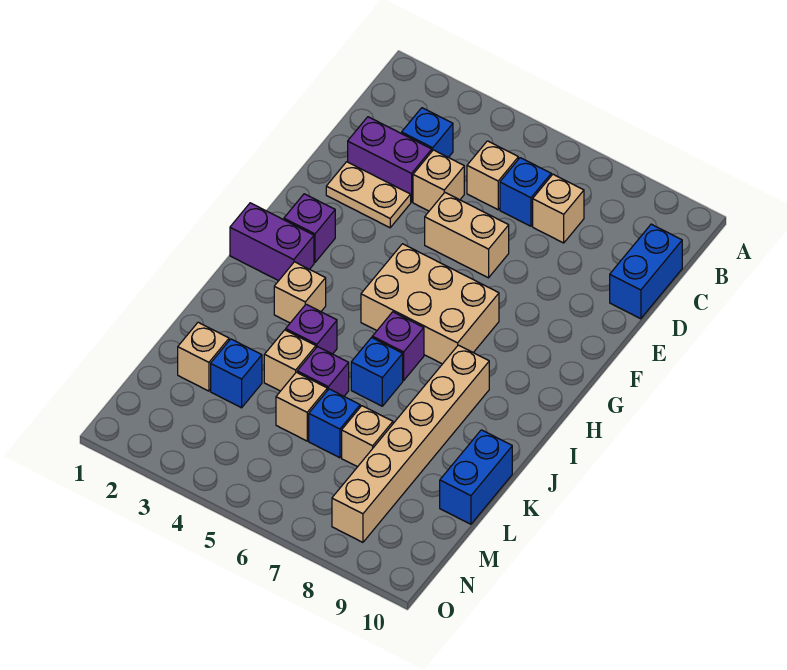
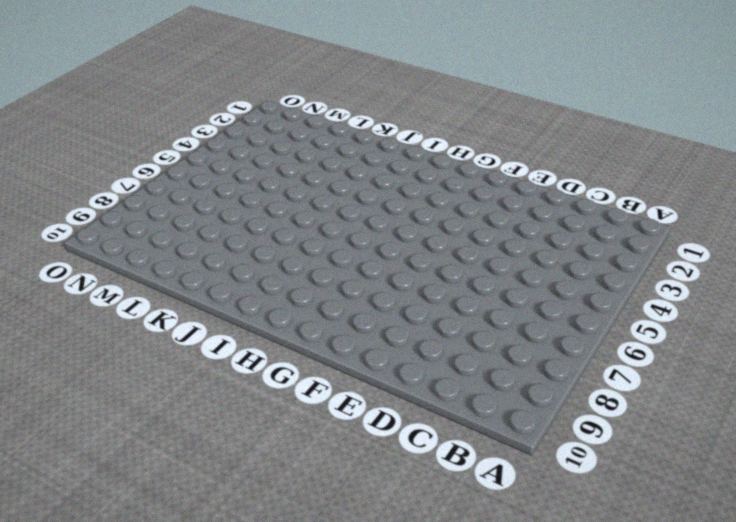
none -> blue brick C3 level 1
none -> tan brick C5 level 1
none -> blue brick C6 level 1

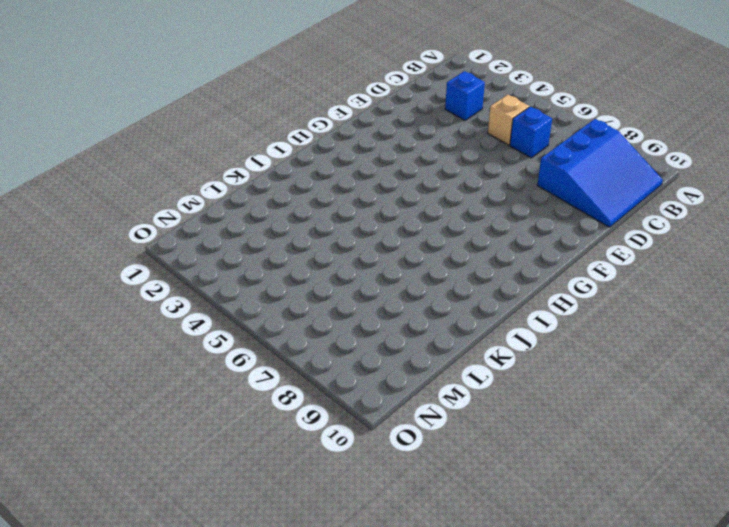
blue slope B8:D10 level 1 top 8 -> blue brick C10:D10 level 1
none -> tan brick C7 level 1
none -> purple brick D2:D3 level 1
none -> tan brick D4 level 1

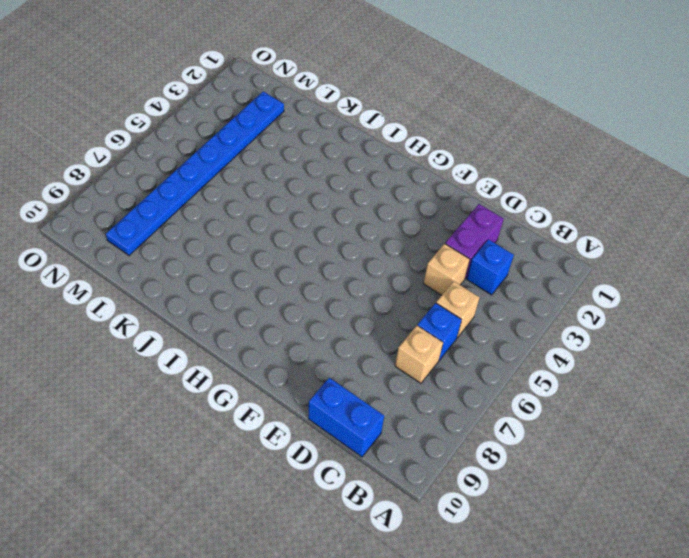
blue plate M2:M9 level 1 -> tan brick I8:N8 level 1
none -> tan plate E2:E3 level 1
none -> tan brick E5:E6 level 1
none -> purple brick G2 level 1

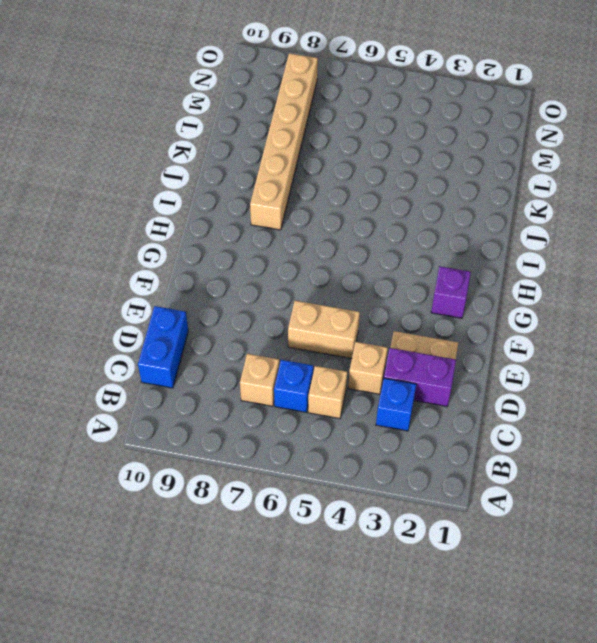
none -> tan brick G5:H7 level 1
none -> purple brick H1:H2 level 1
none -> tan brick I3 level 1

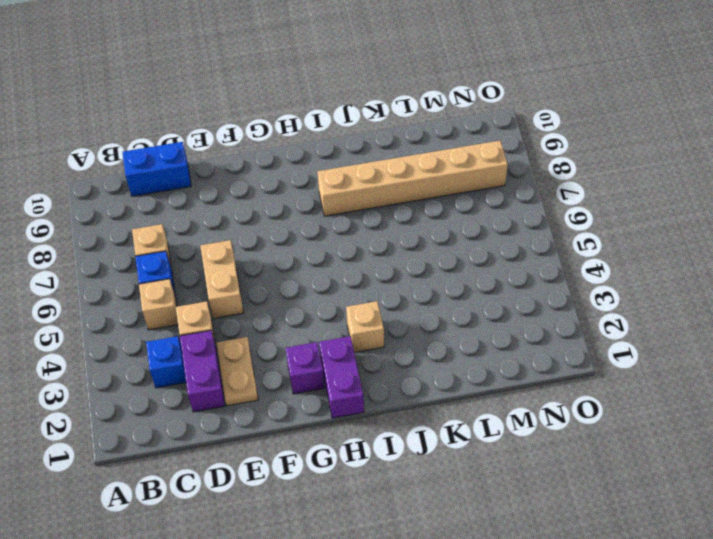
none -> tan brick G5:H7 level 1
none -> purple brick I6 level 1
none -> purple brick J4 level 1

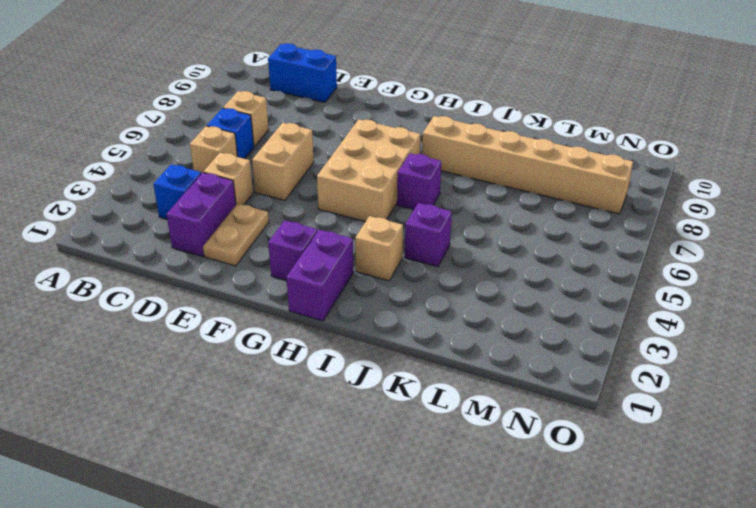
none -> blue brick J6 level 1
none -> tan brick K4 level 1
none -> purple brick K5 level 1

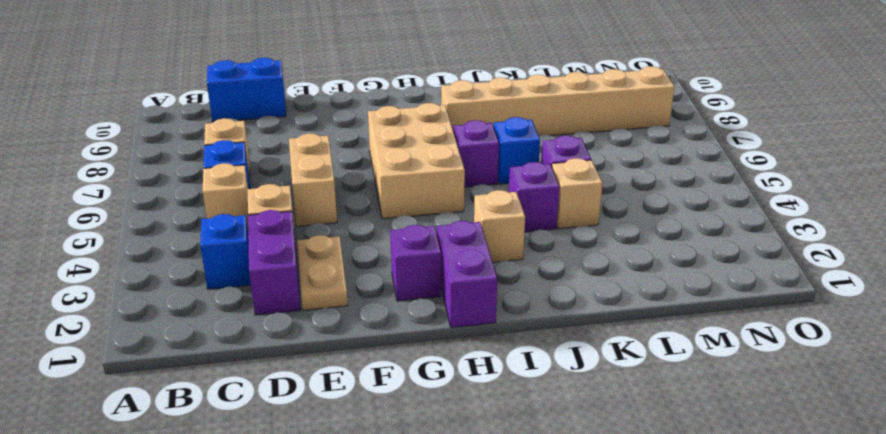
none -> blue brick K10:L10 level 1
none -> tan brick L2 level 1
none -> blue brick L3 level 1

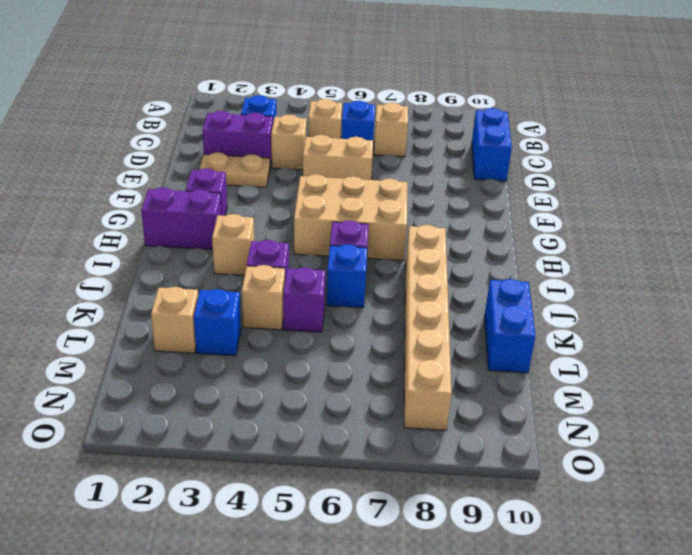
none -> tan brick L5 level 1
none -> blue brick L6 level 1
none -> tan brick L7 level 1

